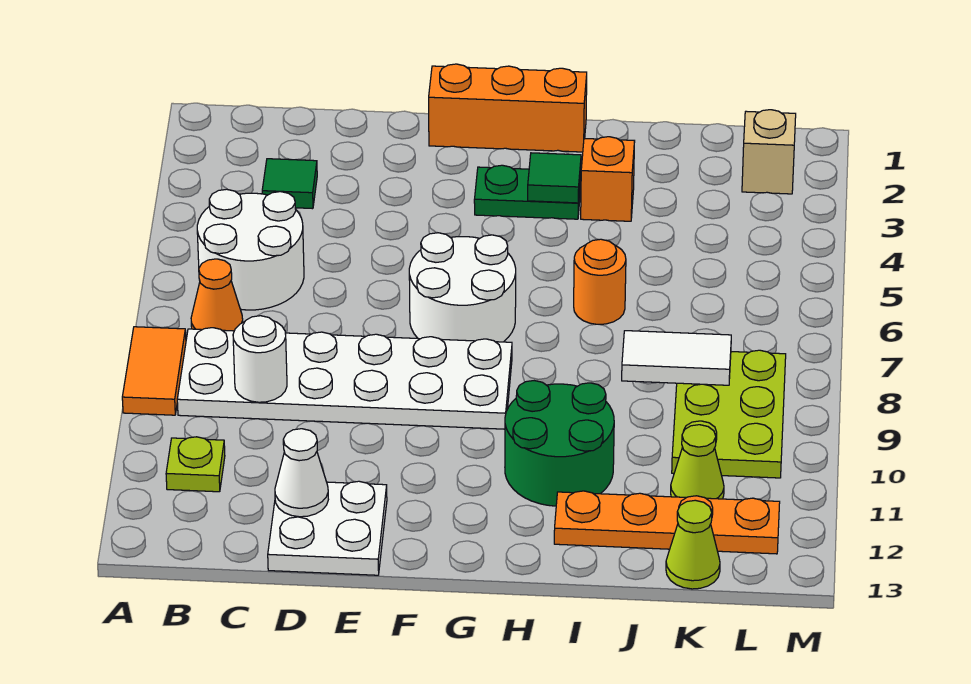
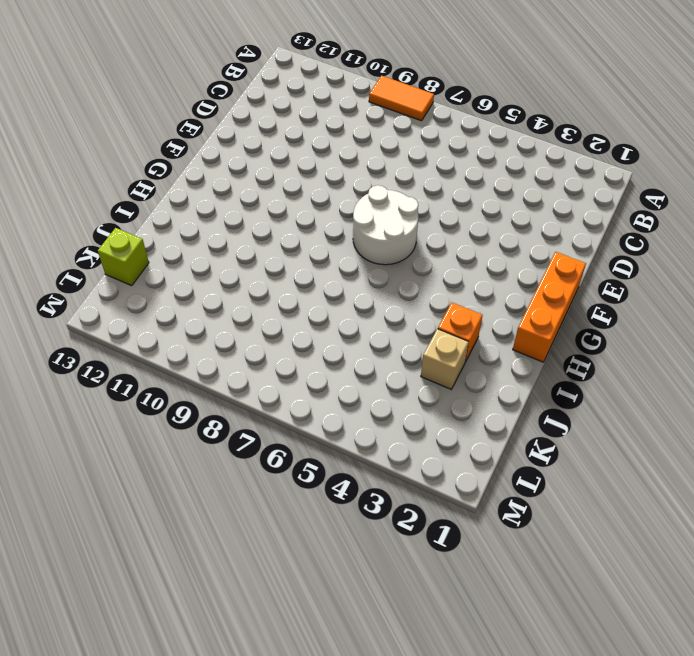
tan brick J3 level 1 -> tan brick L2 level 1
lime brick K13 level 1 -> lime cone K13 level 1
none -> white round brick B5:C6 level 1
none -> orange cone B7 level 1
none -> white plate B8:G9 level 1

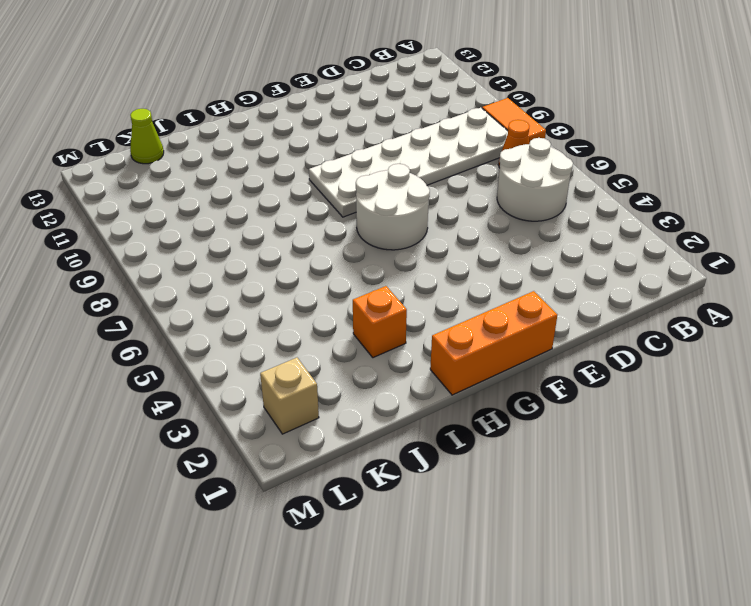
none -> lime plate B11 level 1
none -> green tile C3 level 1
none -> white plate D12:E13 level 1

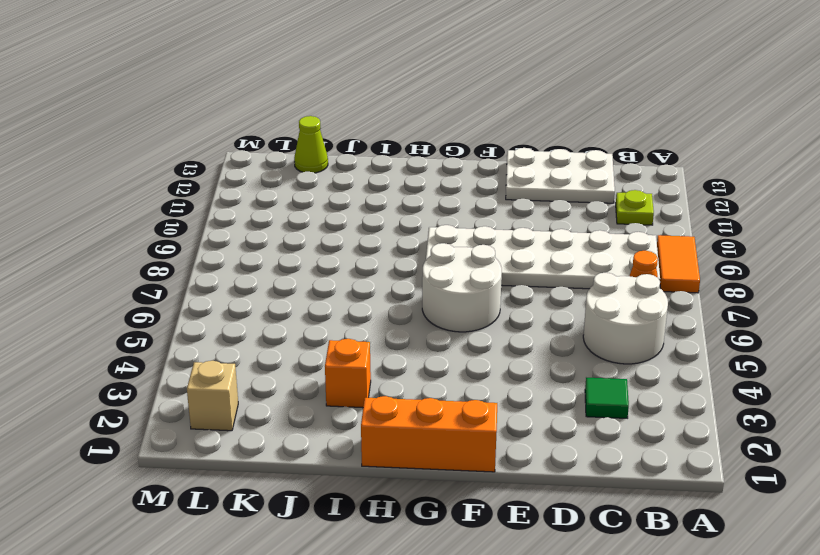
white plate C12:E13 level 1 -> white plate D12:E13 level 1
none -> green plate G3:H3 level 1
none -> green round brick H10:I11 level 1
none -> orange round brick I6 level 1

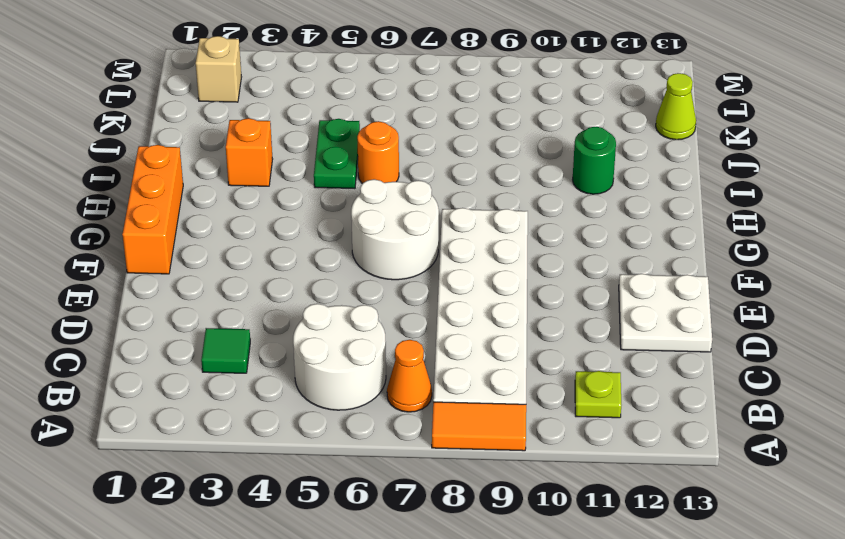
green plate I5:J5 level 1 -> green plate G3:H3 level 1
green round brick I11 level 1 -> green round brick H10:I11 level 1
none -> orange plate I12:L12 level 1
none -> lime plate K8:L10 level 1
none -> lime cone K11 level 1

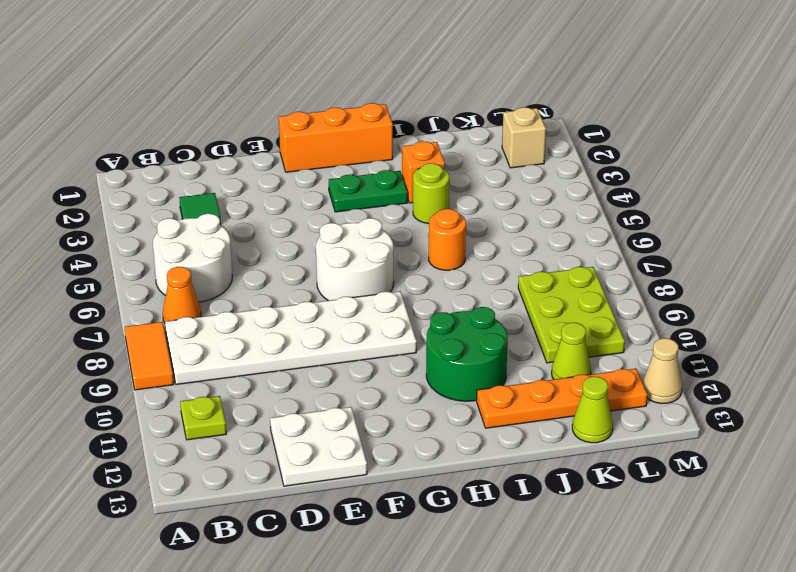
lime round brick I4 level 1 -> none
tan cone M12 level 1 -> none
none -> white round brick C9 level 2
none -> white cone D12 level 2
none -> green tile H3 level 2

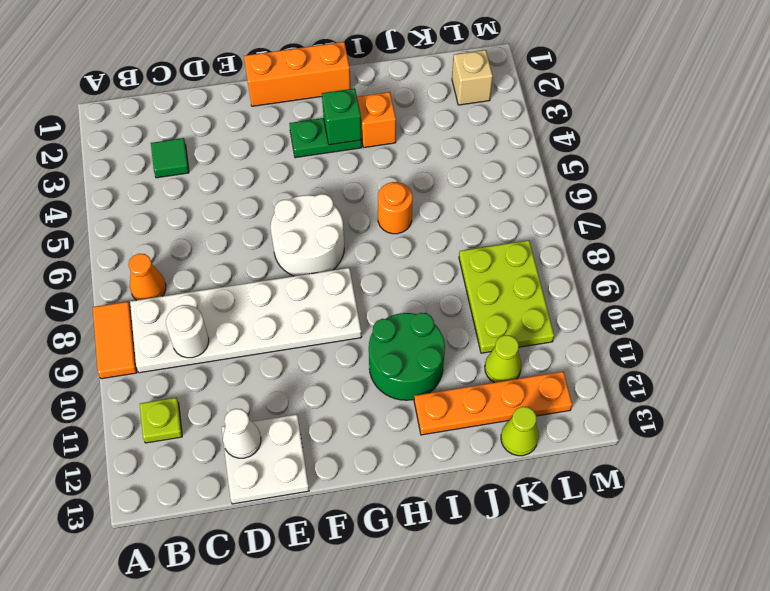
green brick H3 level 2 -> green tile H3 level 2
none -> white round brick B5:C6 level 1
none -> white tile J8:K8 level 2

